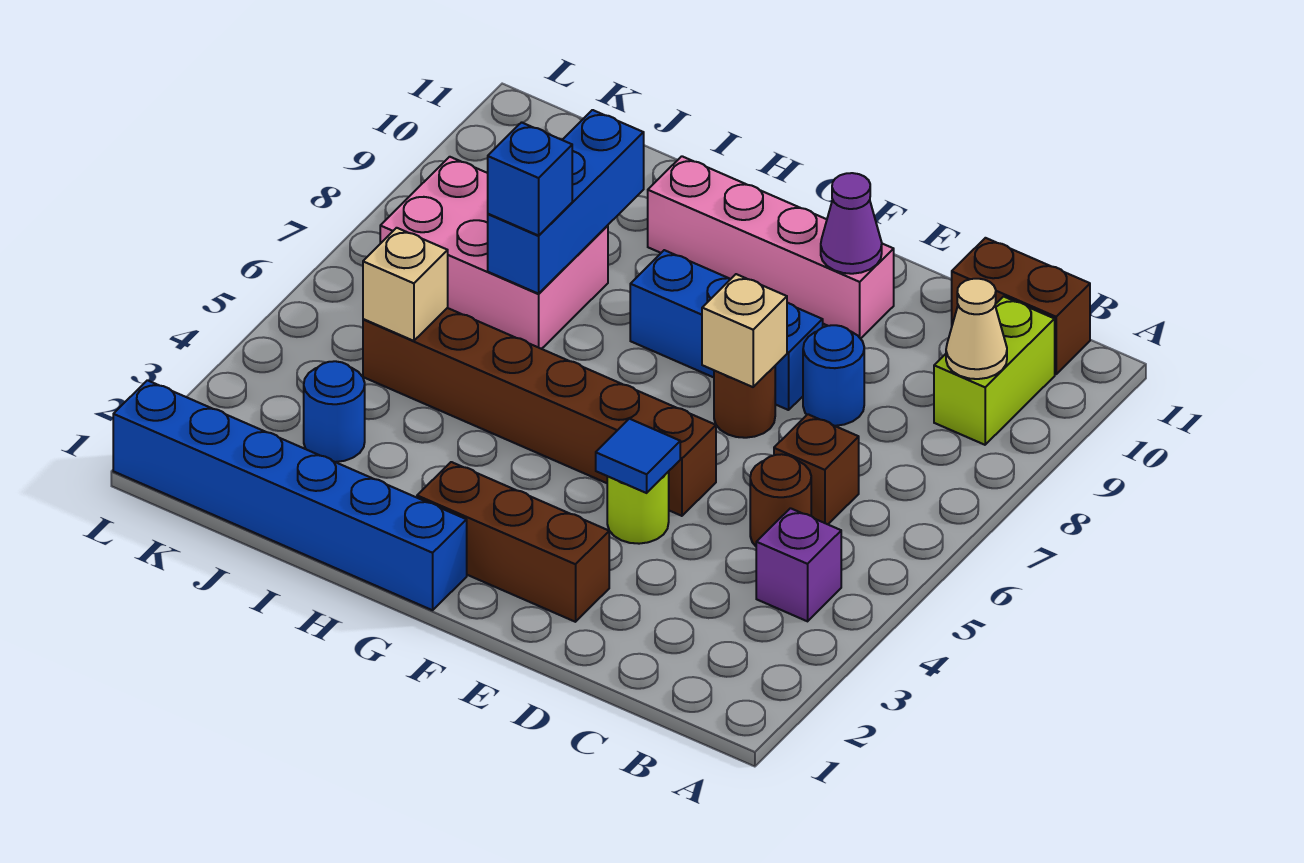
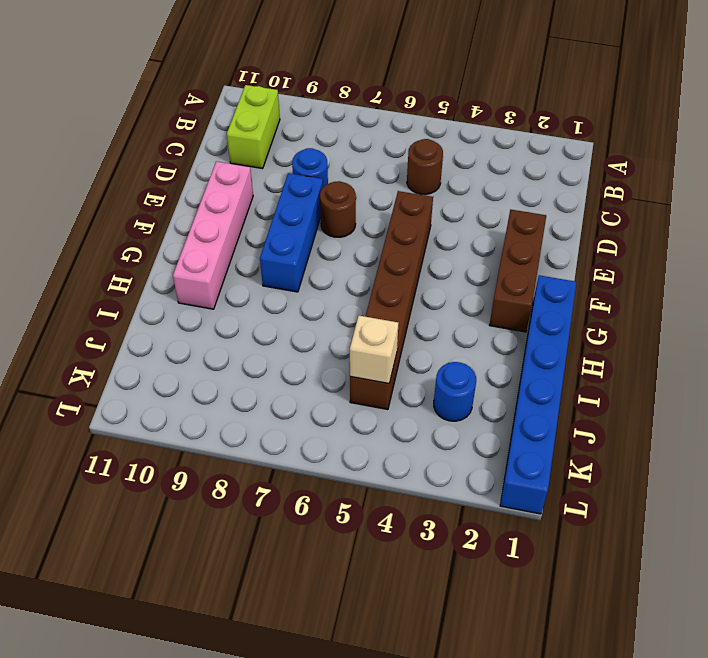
lime brick B10:C10 level 1 -> lime brick B9:B10 level 1
none -> purple brick B4 level 1
none -> brown brick B11:C11 level 1
none -> brown brick C6 level 1

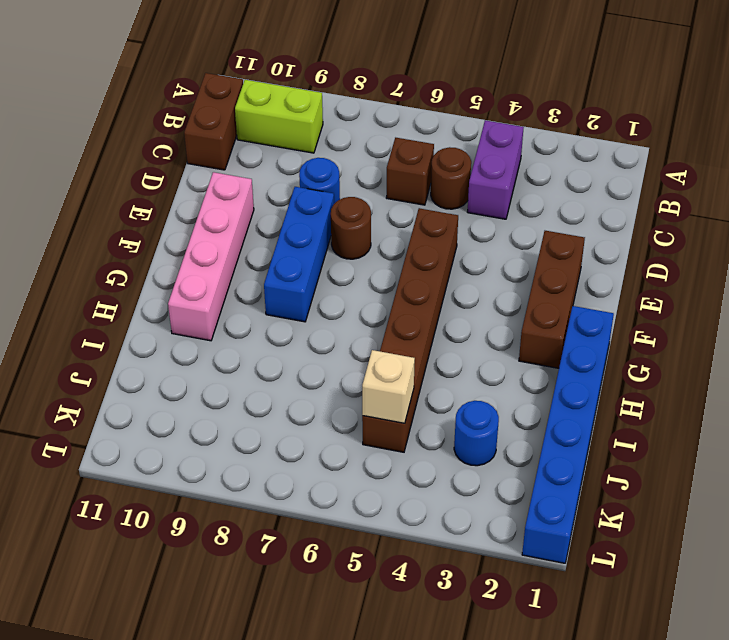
purple brick B4:C4 level 1 -> purple brick B4 level 1
none -> lime round brick E4 level 1
none -> pink brick I7:K8 level 1
none -> tan cone B9 level 2

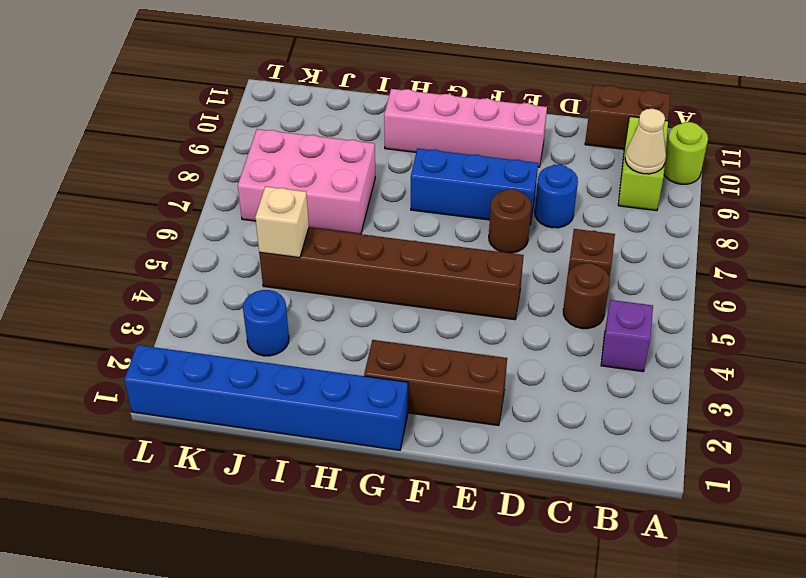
lime round brick A10 level 1 -> lime round brick E4 level 1
none -> blue tile E4 level 2
none -> tan brick E7 level 2
none -> purple cone E10 level 2

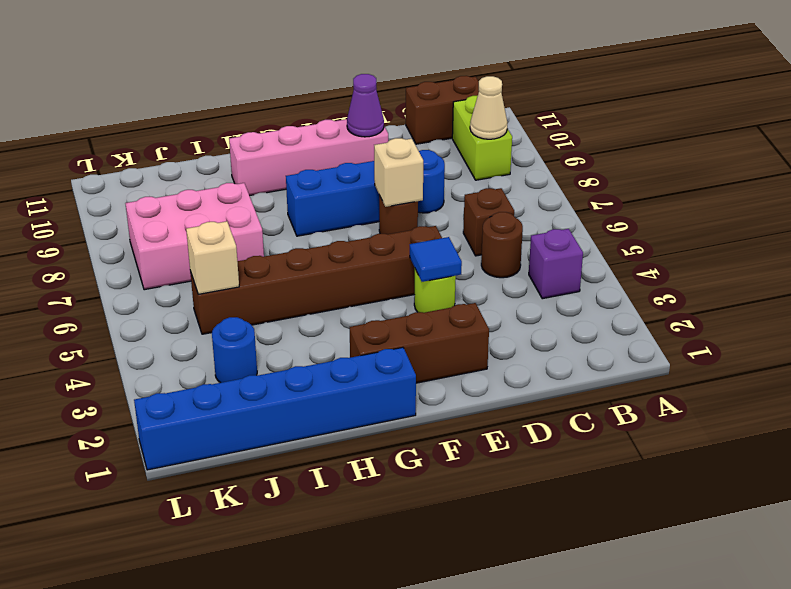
none -> blue brick I7:I9 level 2
none -> blue brick I7 level 3

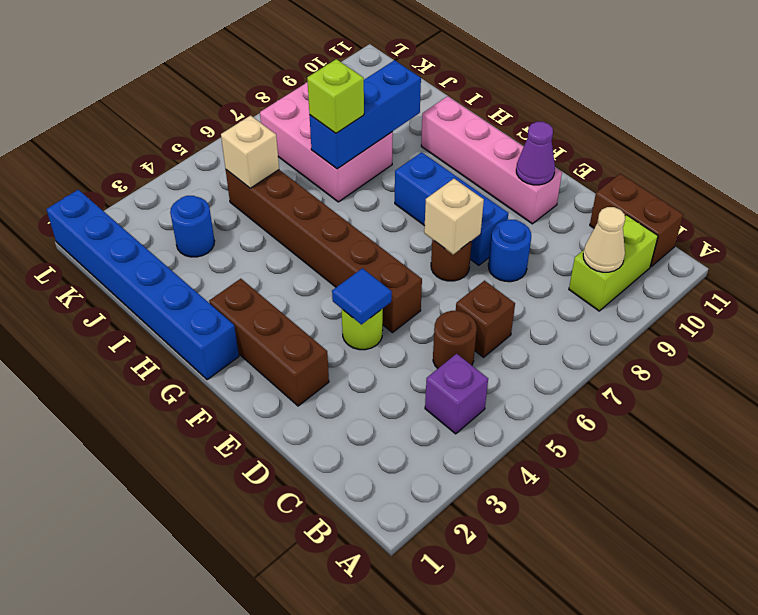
lime brick I7 level 3 -> blue brick I7 level 3

